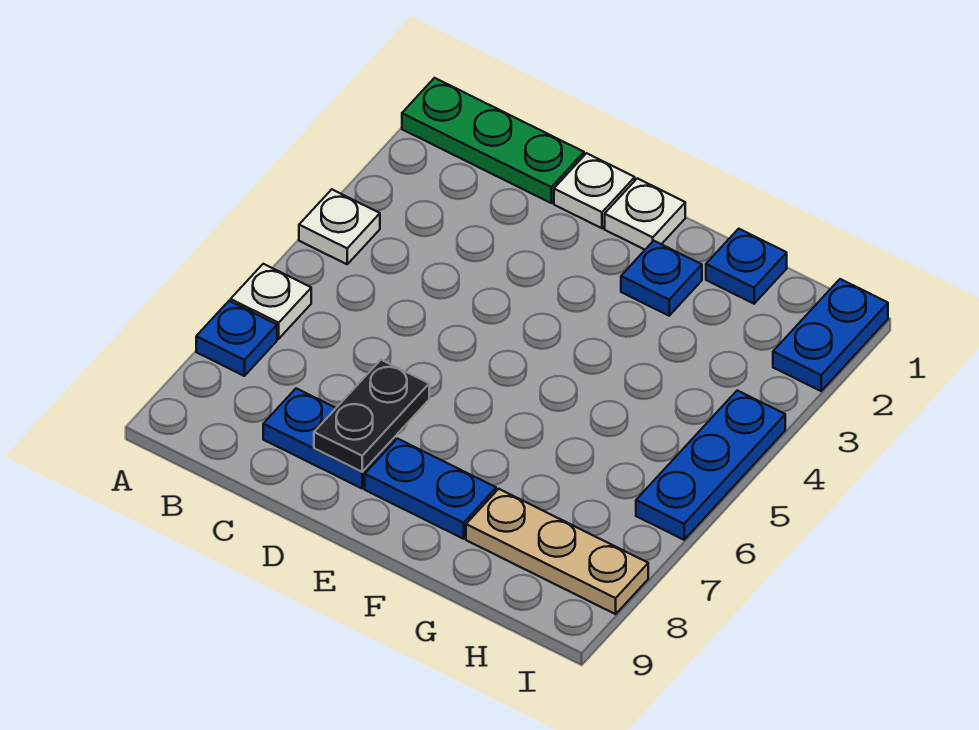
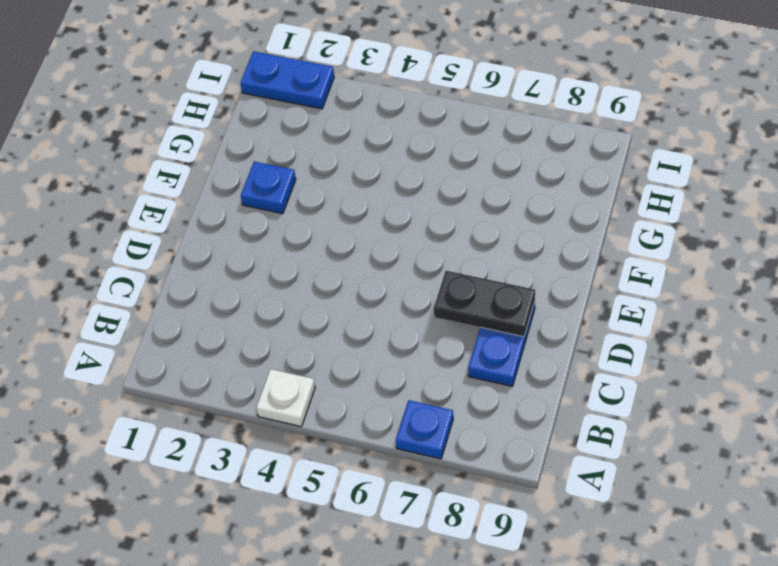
none -> green plate A1:C1 level 1
none -> white plate A6 level 1
none -> white plate D1 level 1

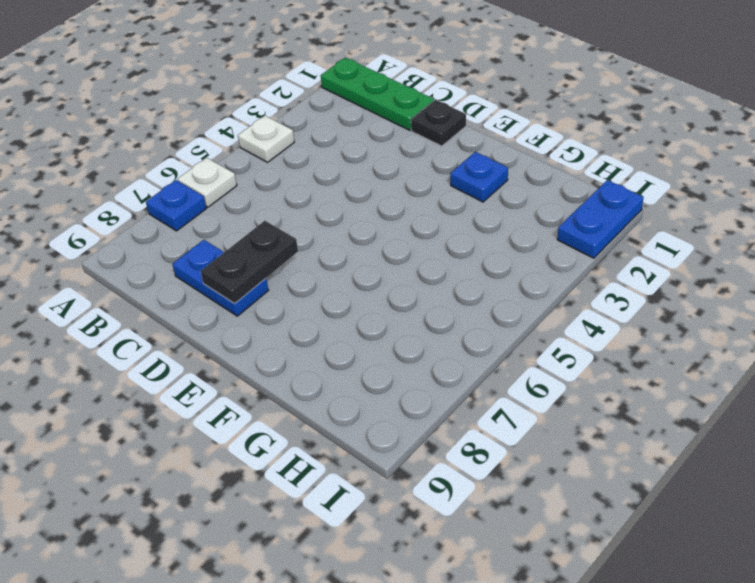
black plate D1 level 1 -> white plate D1 level 1
none -> white plate E1 level 1
none -> blue plate E8:F8 level 1
none -> blue plate G1 level 1

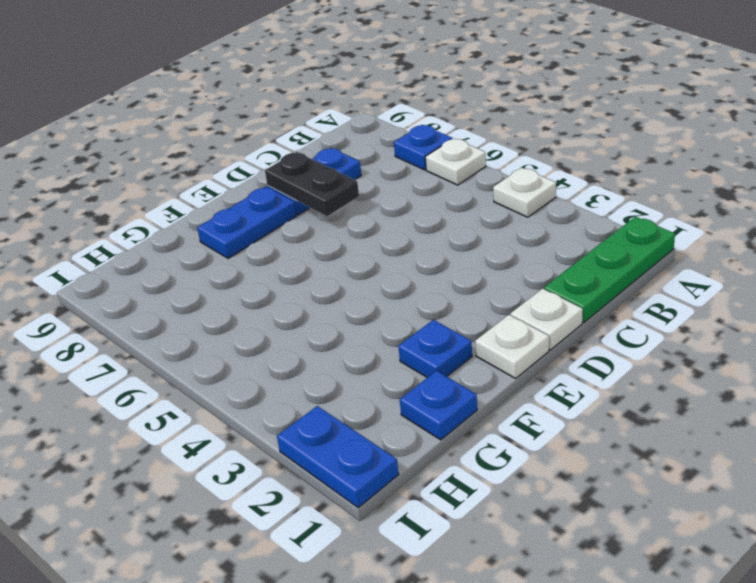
none -> tan plate G8:I8 level 1
none -> blue plate I4:I6 level 1

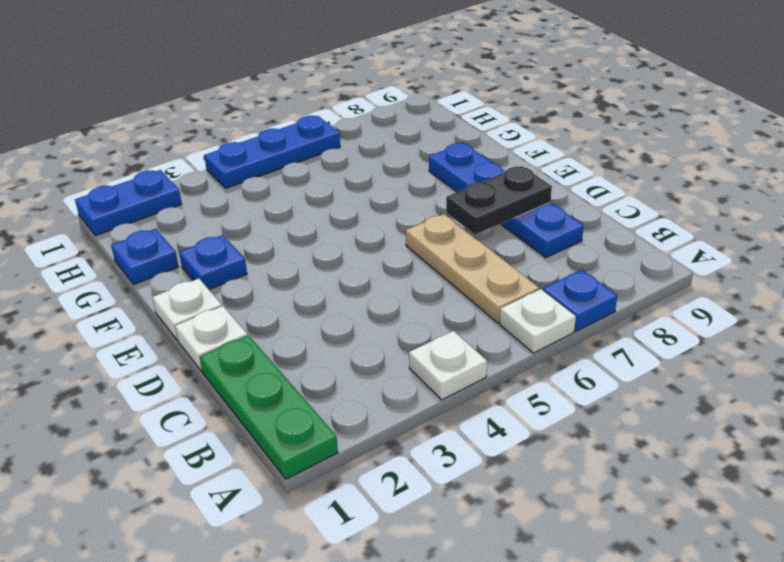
tan plate B6:D6 level 1 -> tan plate G8:I8 level 1

